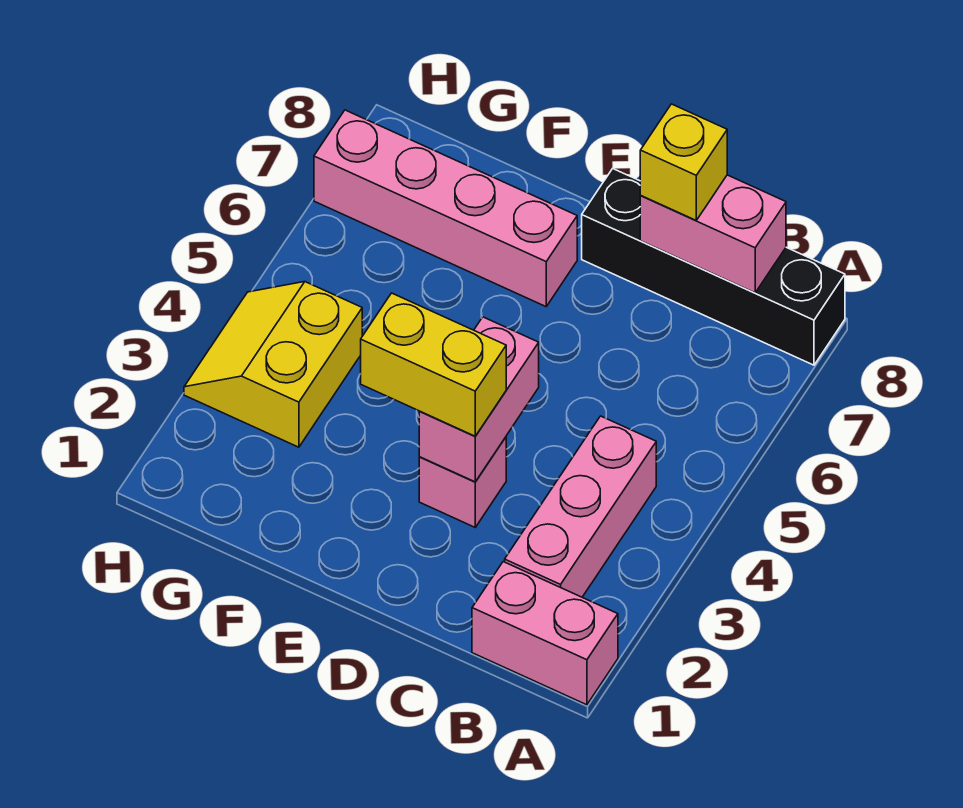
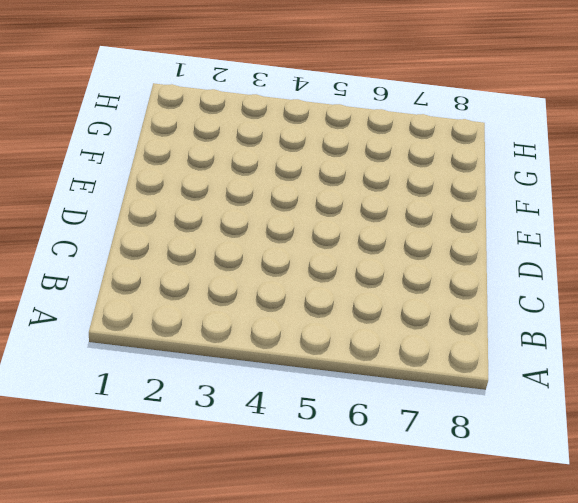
none -> pink brick A1:B1 level 1
none -> black brick A8:D8 level 1

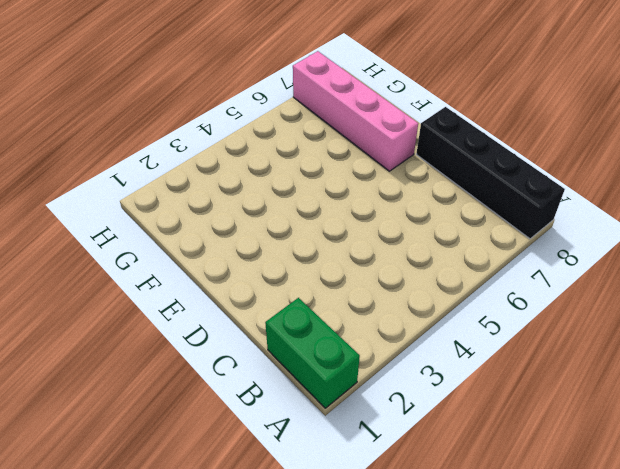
green brick A1:B1 level 1 -> pink brick A1:B1 level 1
none -> pink brick B2:B4 level 1
none -> pink brick D3 level 1

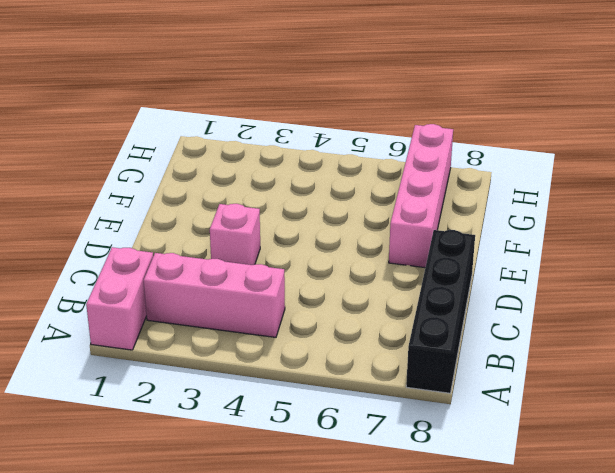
none -> yellow slope G3:H4 level 1 top G
none -> pink brick B8:C8 level 2

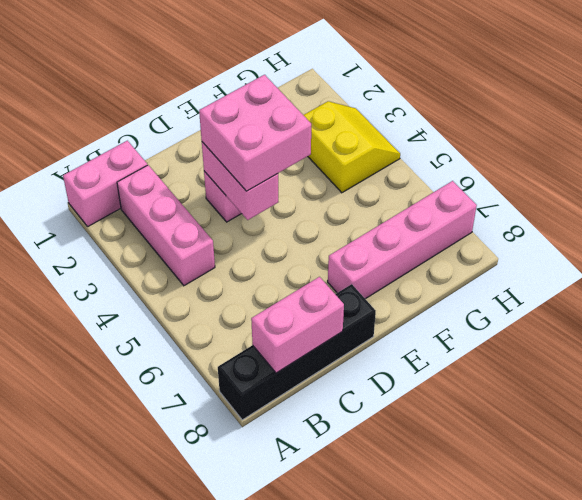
pink brick D3:E4 level 3 -> yellow brick D3:E3 level 3
none -> yellow brick C8 level 3

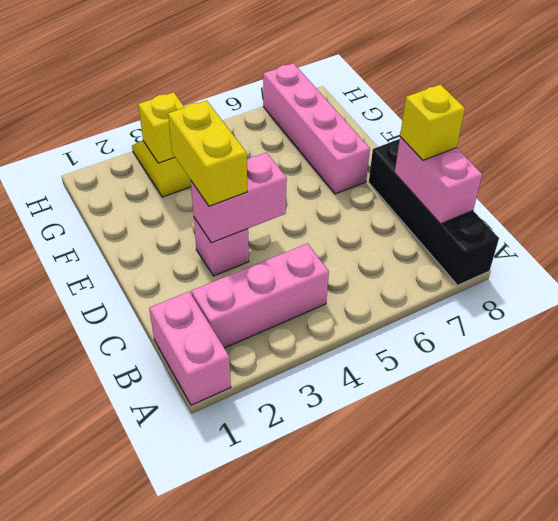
yellow brick G3 level 2 -> none

